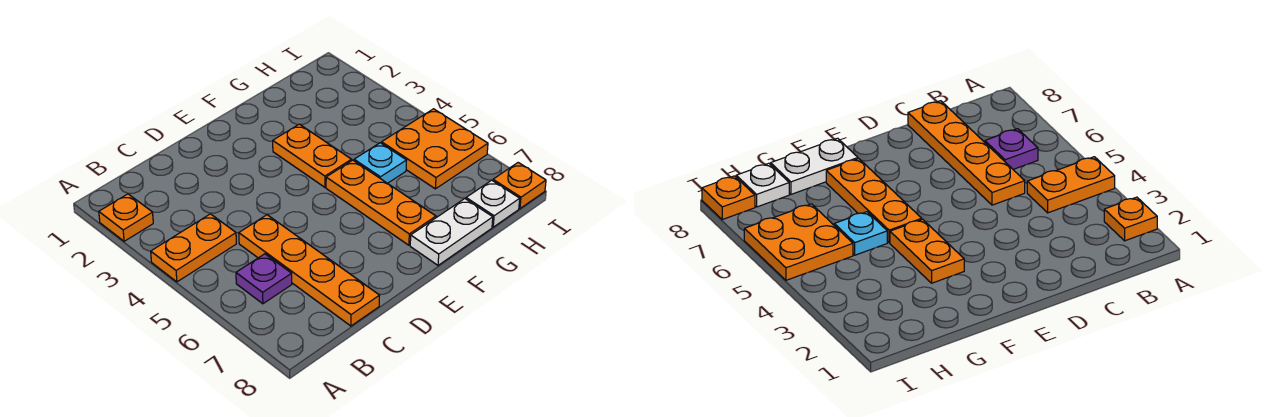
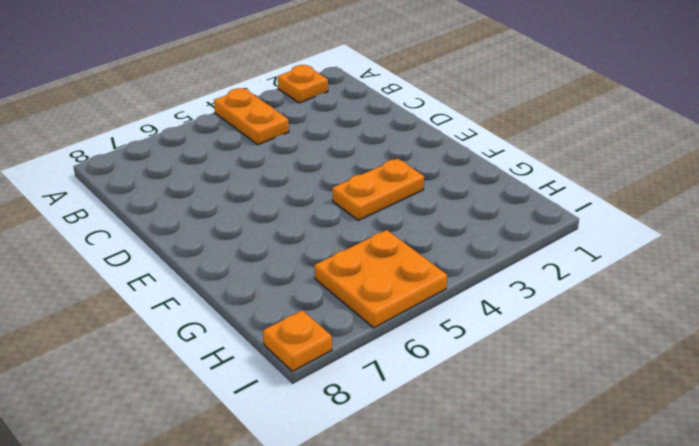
none -> purple plate B6 level 1
none -> orange plate C5:C8 level 1

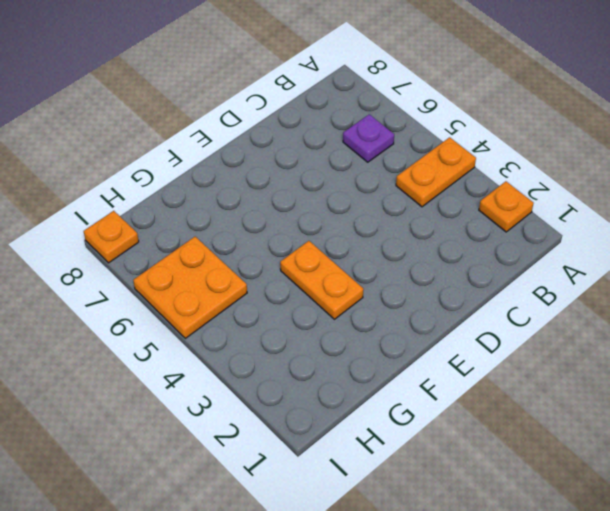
none -> orange plate C5:C8 level 1
none -> orange plate F5:F7 level 1

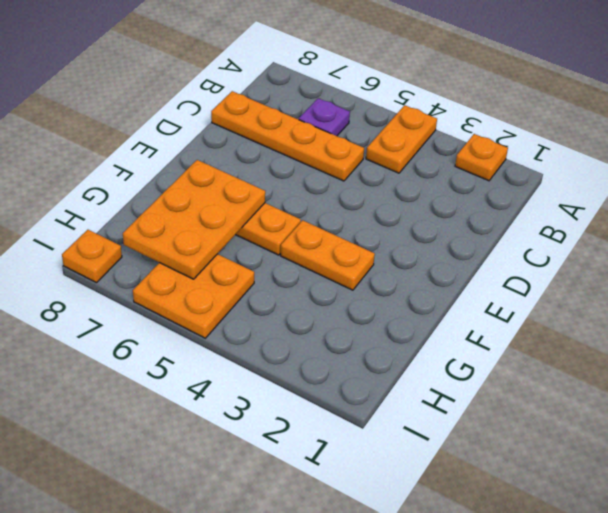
orange plate F6:H7 level 2 -> none
none -> white plate F8:G8 level 1
none -> cyan plate G5 level 1

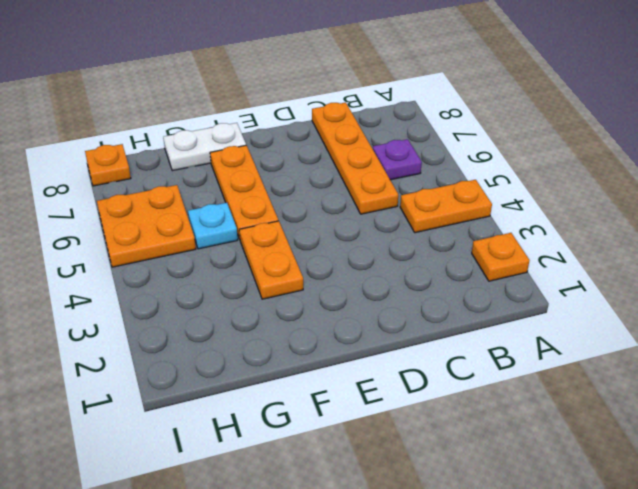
none -> white plate H8 level 1

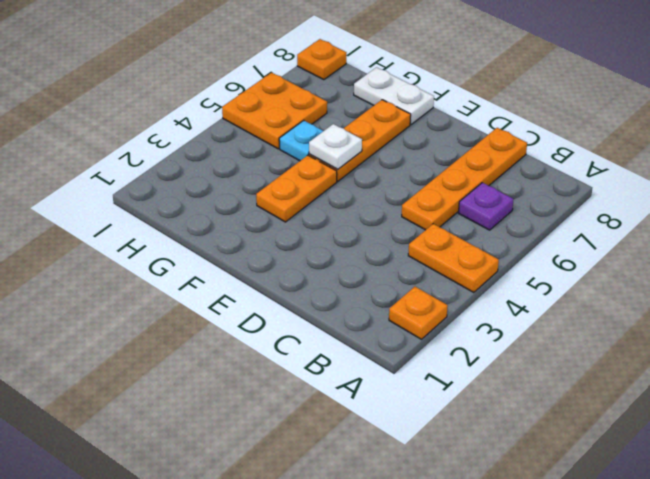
white plate F5 level 2 -> white plate H8 level 1

